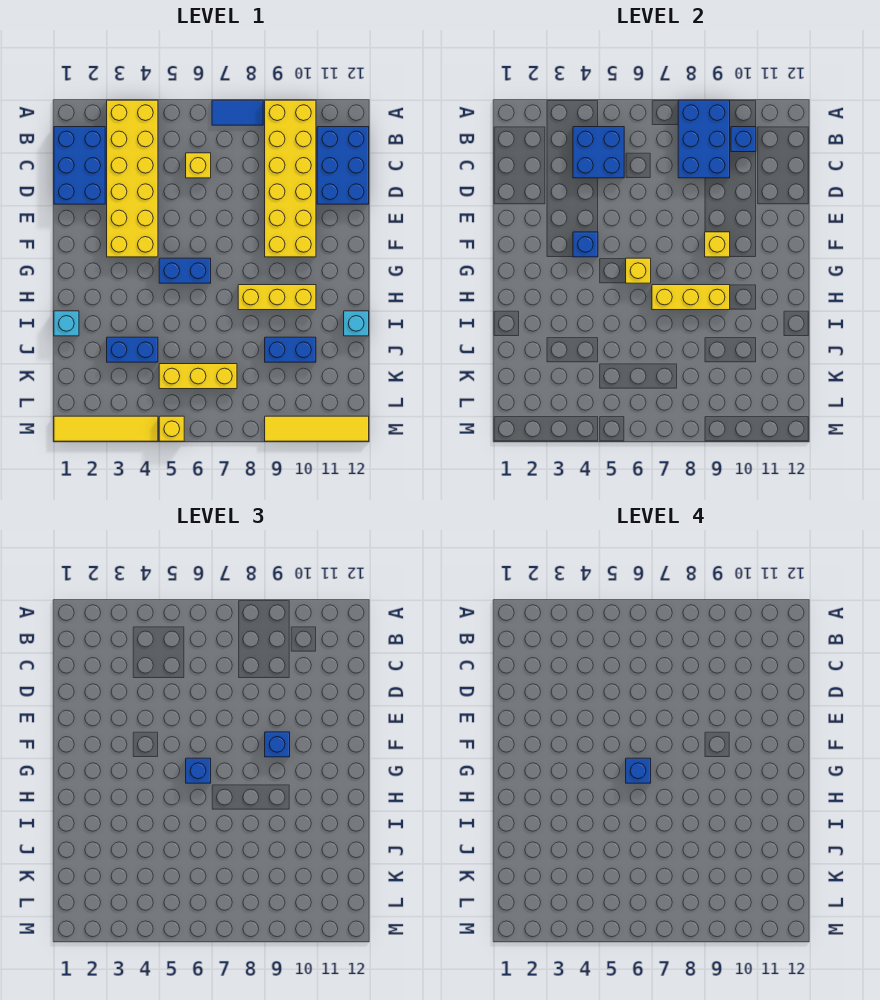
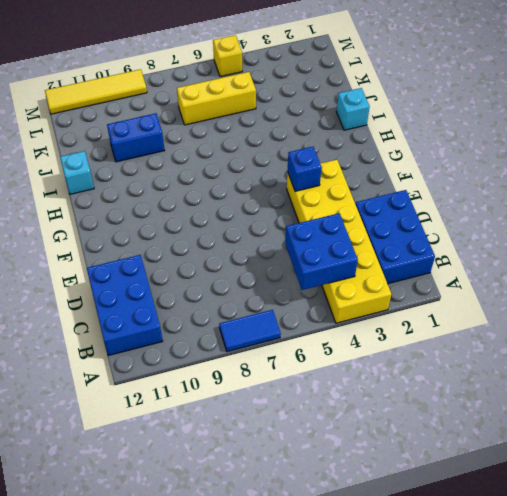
none -> yellow brick A9:F10 level 1
none -> yellow brick C6 level 1
none -> blue brick G5:G6 level 1

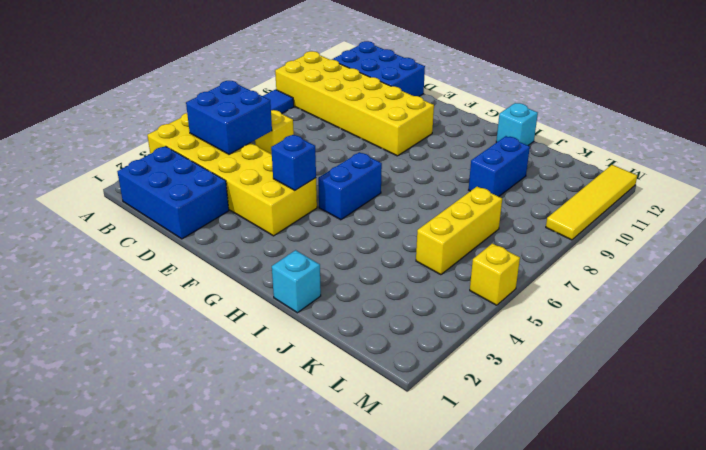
none -> yellow brick H8:H10 level 1
none -> blue brick J3:J4 level 1
none -> yellow tile M1:M4 level 1

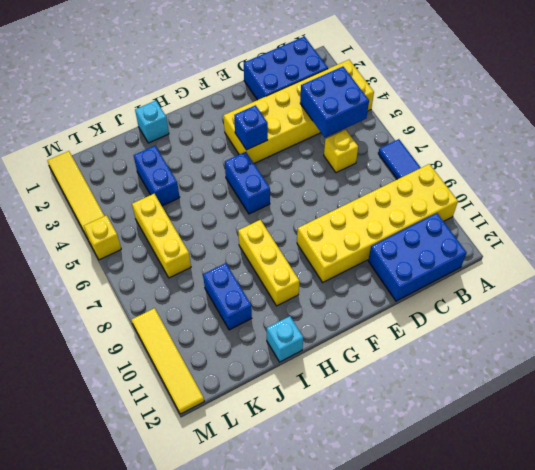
none -> blue brick A8:C9 level 2
none -> blue brick B10 level 2
none -> yellow brick F9 level 2

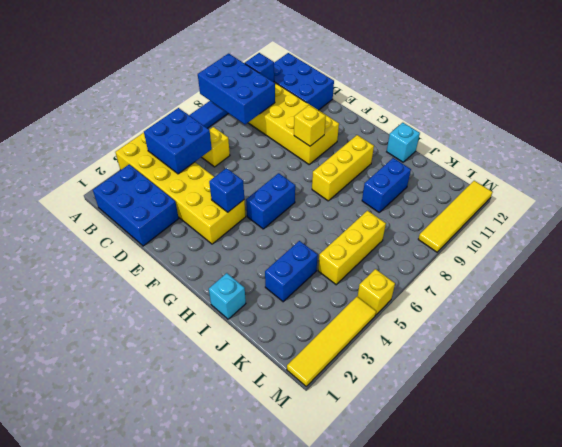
none -> yellow brick G6 level 2
none -> yellow brick H7:H9 level 2
none -> blue brick F9 level 3

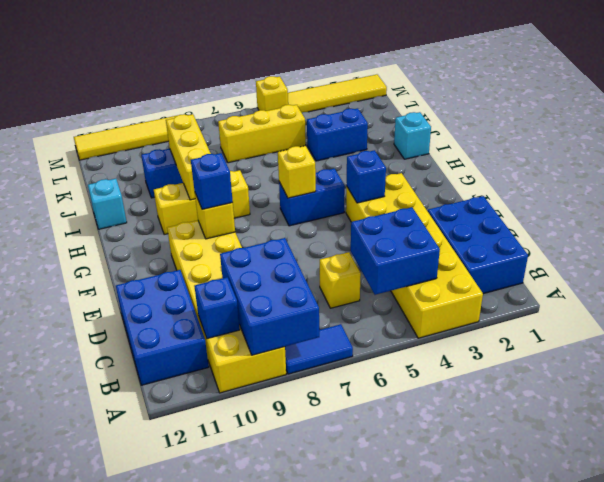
yellow brick H9:J9 level 2 -> yellow brick H7:H9 level 2
none -> blue brick G6 level 3
none -> blue brick G6 level 4

